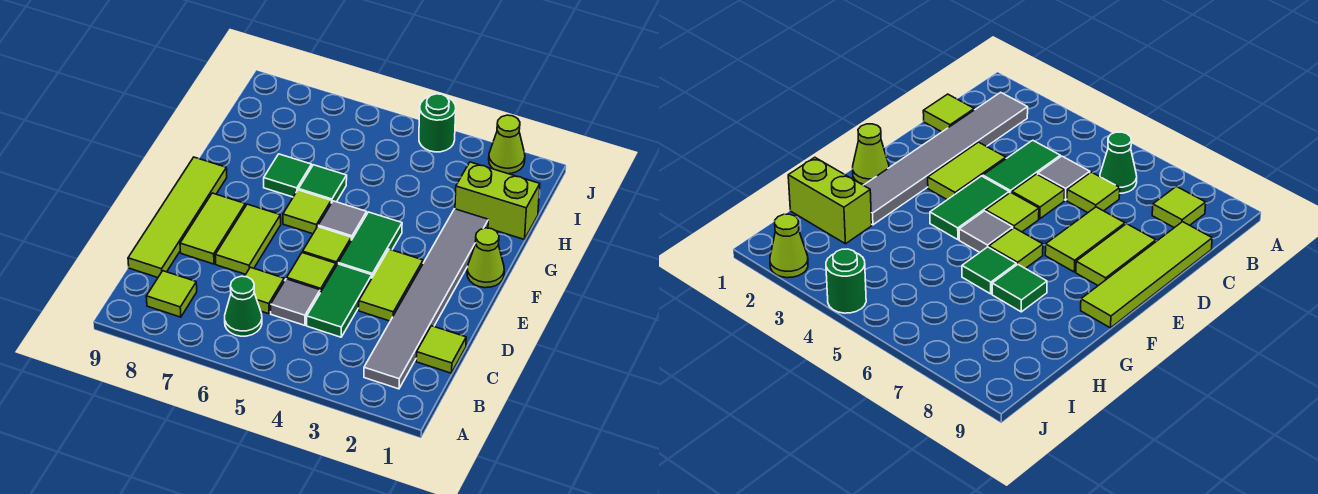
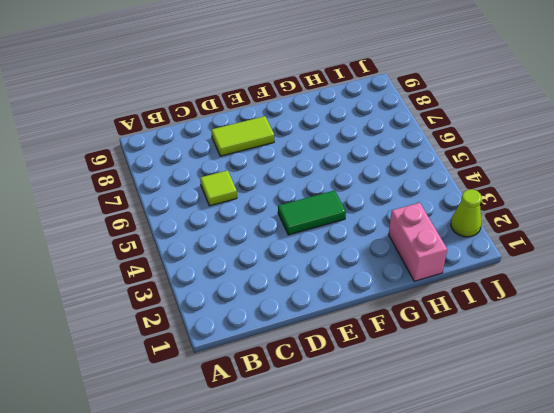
pink brick H1:H2 level 1 -> lime brick H1:H2 level 1
none -> grey tile B2:G2 level 1
none -> green cone B6 level 1
none -> lime tile B8 level 1

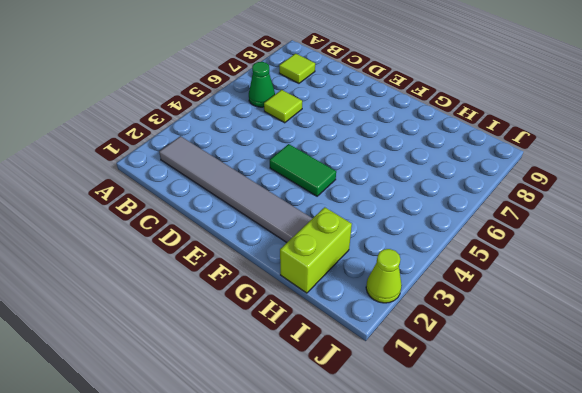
none -> lime tile C1 level 1
none -> green tile C4:D4 level 1
none -> grey tile C5 level 1

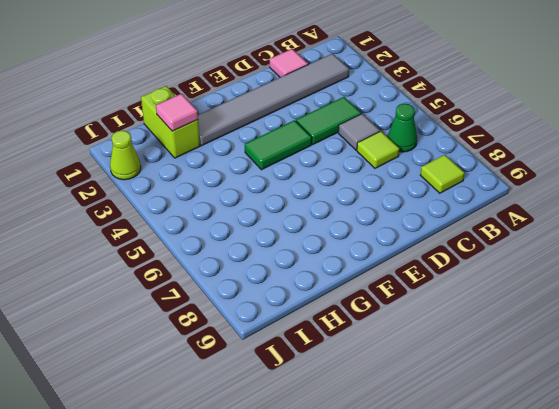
pink tile C1 level 1 -> lime tile C1 level 1
pink tile H2 level 2 -> none
none -> lime tile C9:F9 level 1
none -> lime tile D3:E3 level 1
none -> lime tile D5 level 1

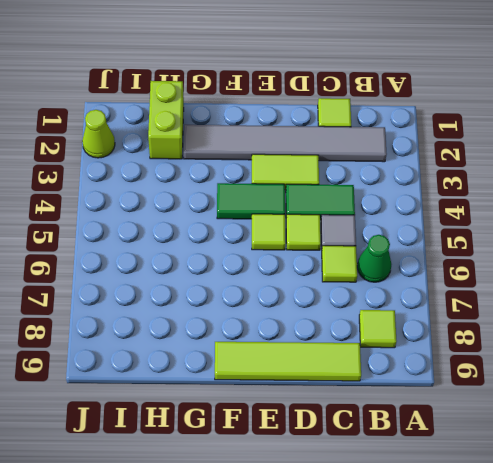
none -> lime tile D7:E7 level 1
none -> lime tile D8:E8 level 1
none -> lime cone F1 level 1

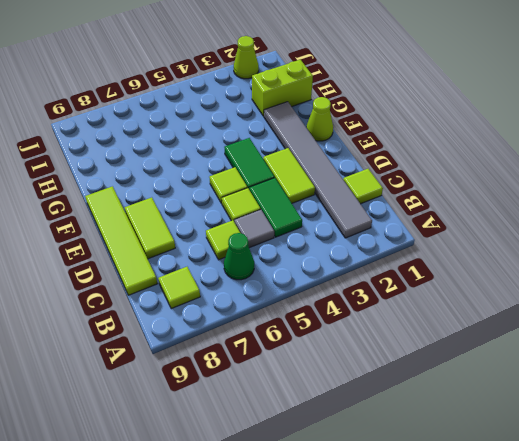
none -> lime tile D7:E7 level 1
none -> grey tile F5 level 1
none -> lime tile F6 level 1

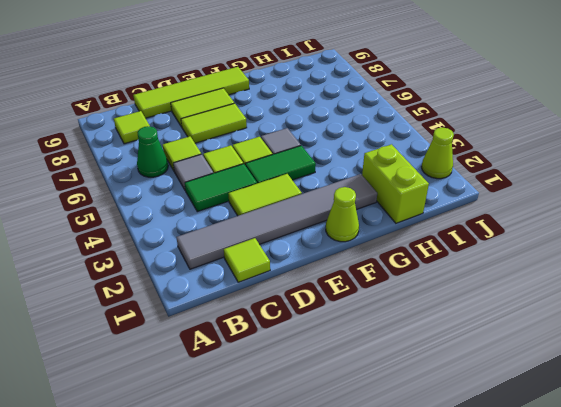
none -> lime tile F6 level 1
none -> green tile G6 level 1
none -> green tile G7 level 1

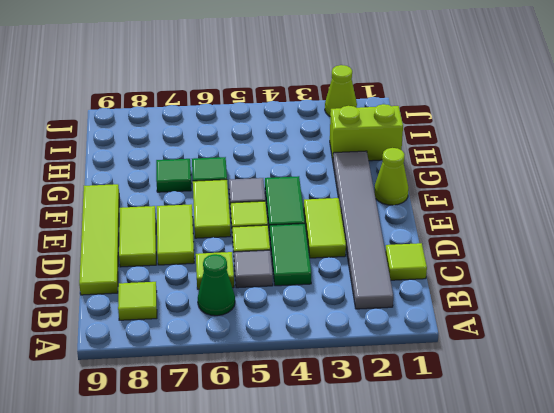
lime tile E6:F6 level 1 -> lime tile F6 level 1
none -> green round brick J4 level 1

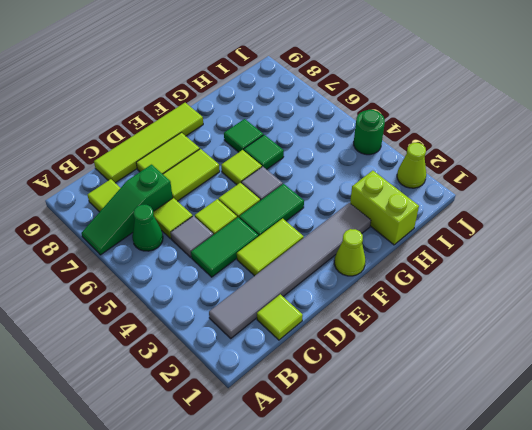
green slope A7:C7 level 1 top C -> none

